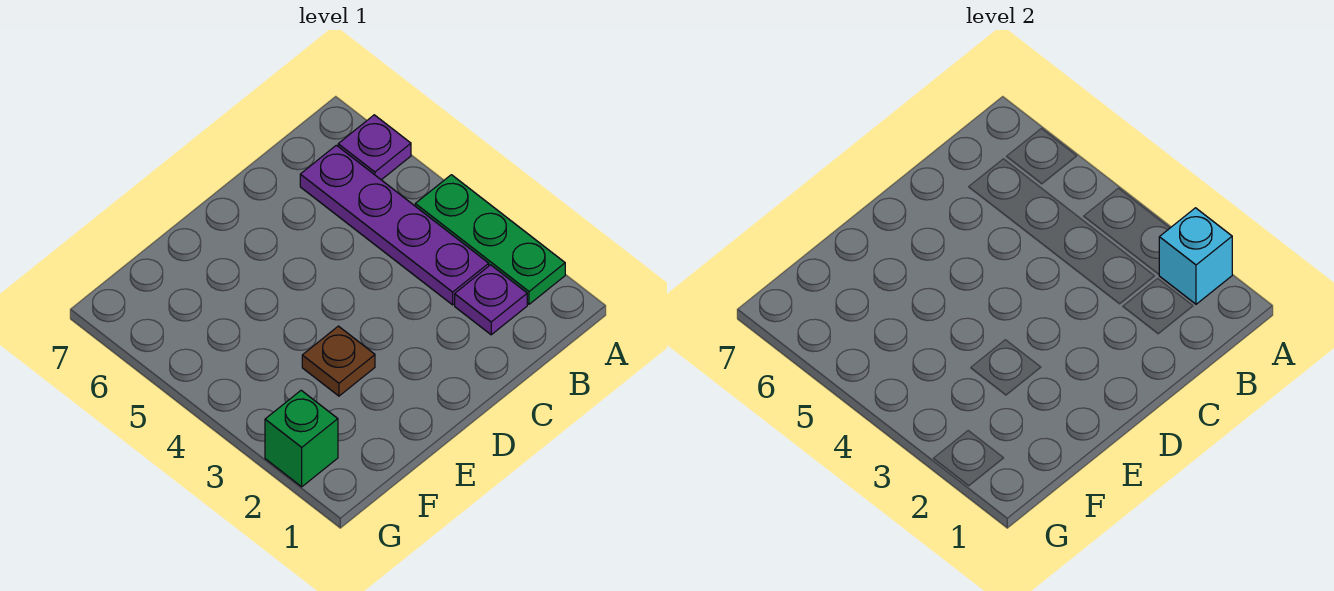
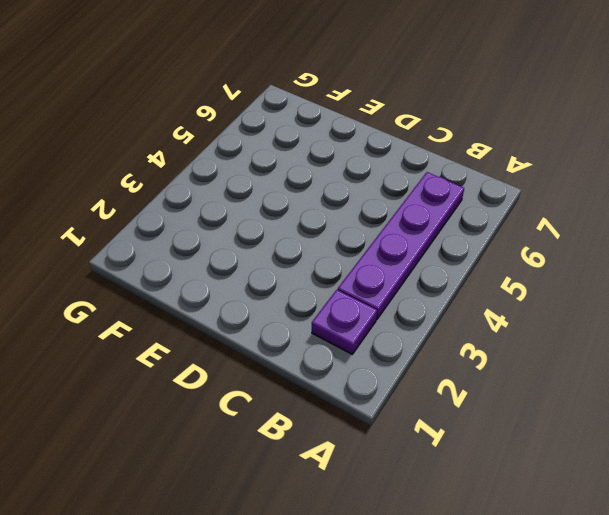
none -> green plate A2:A4 level 1
none -> purple plate A6 level 1

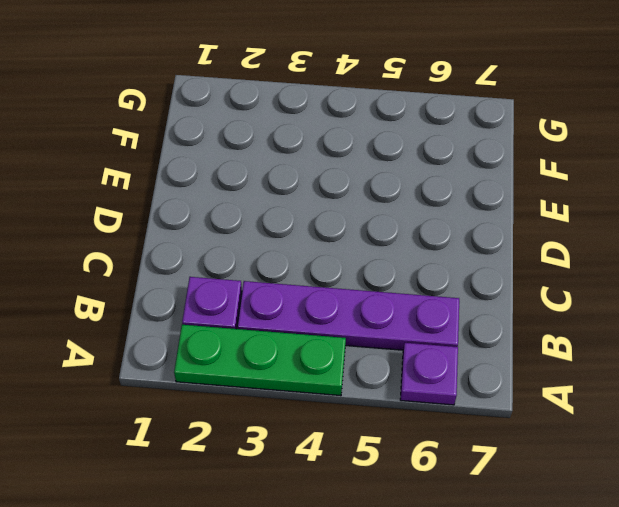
none -> brown plate E3 level 1
none -> green brick G2 level 1

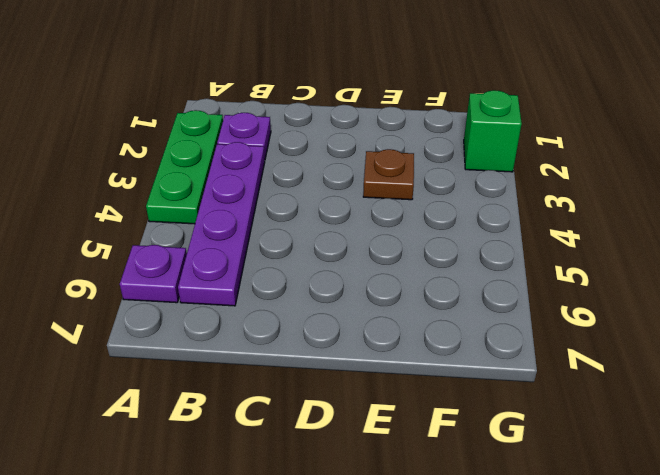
none -> cyan brick A2 level 2

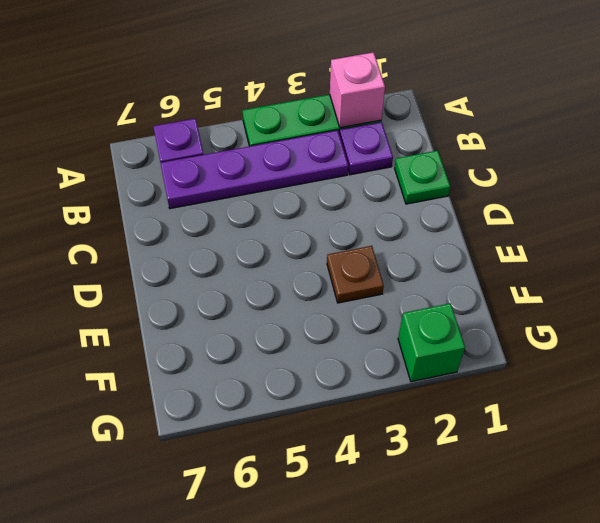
pink brick A2 level 2 -> cyan brick A2 level 2
green plate C1 level 1 -> none

